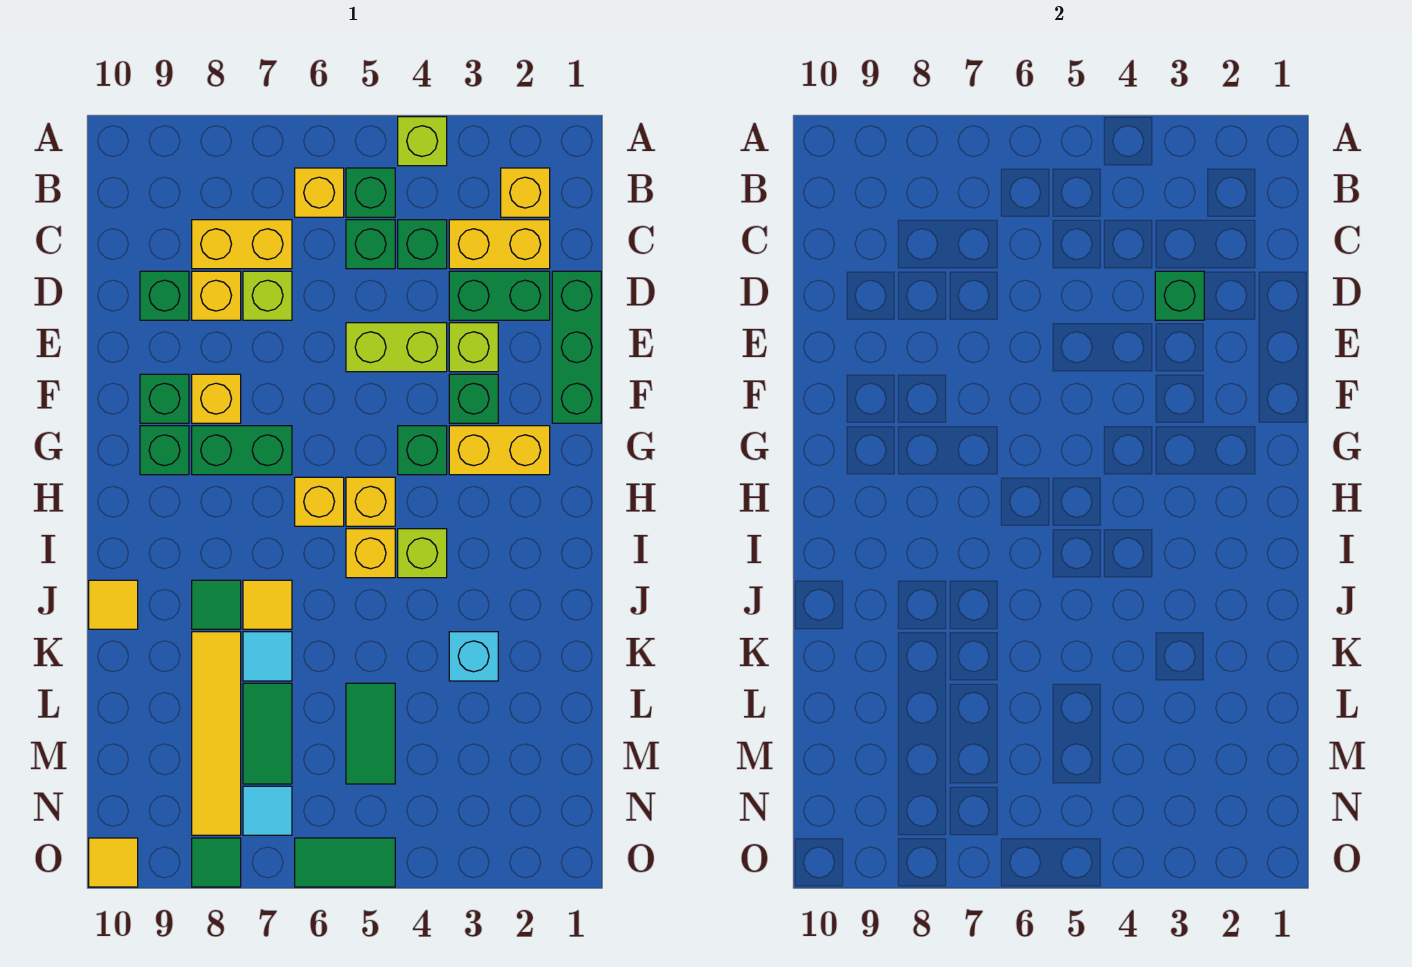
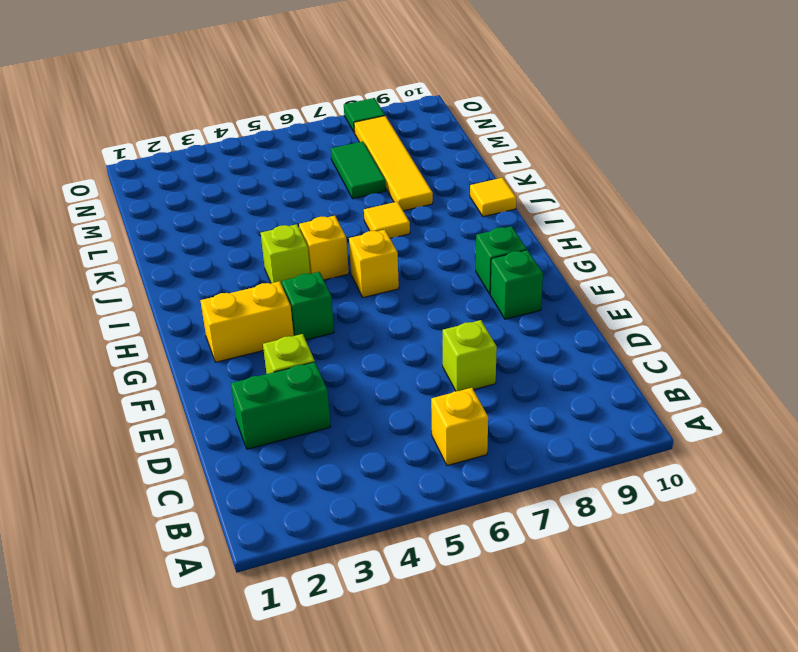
none -> lime brick A4 level 1
none -> yellow brick B2 level 1
none -> green brick B5 level 1
none -> yellow brick C2:C3 level 1

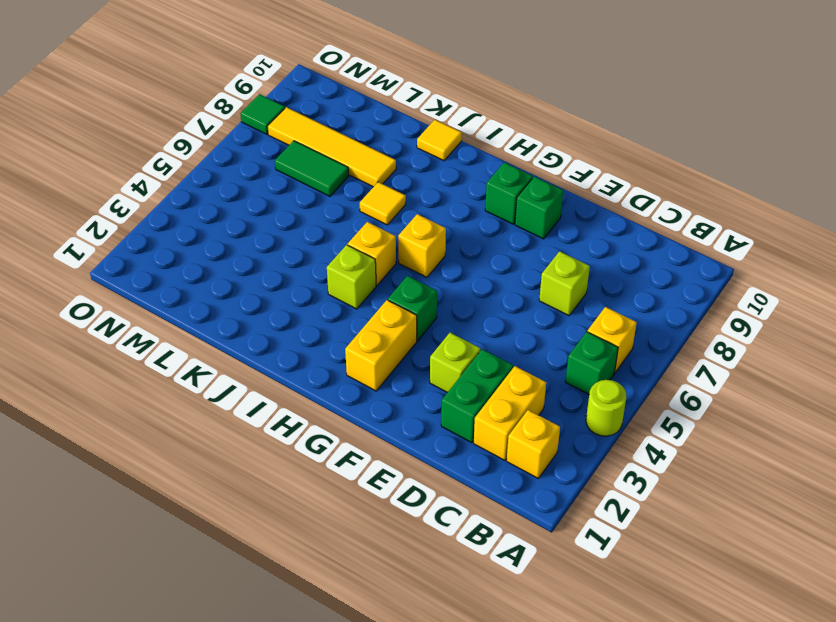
lime round brick A4 level 1 -> lime brick A4 level 1
none -> green brick C4 level 1
none -> green brick C5 level 1
none -> yellow brick C7:C8 level 1
none -> green brick D1:F1 level 1

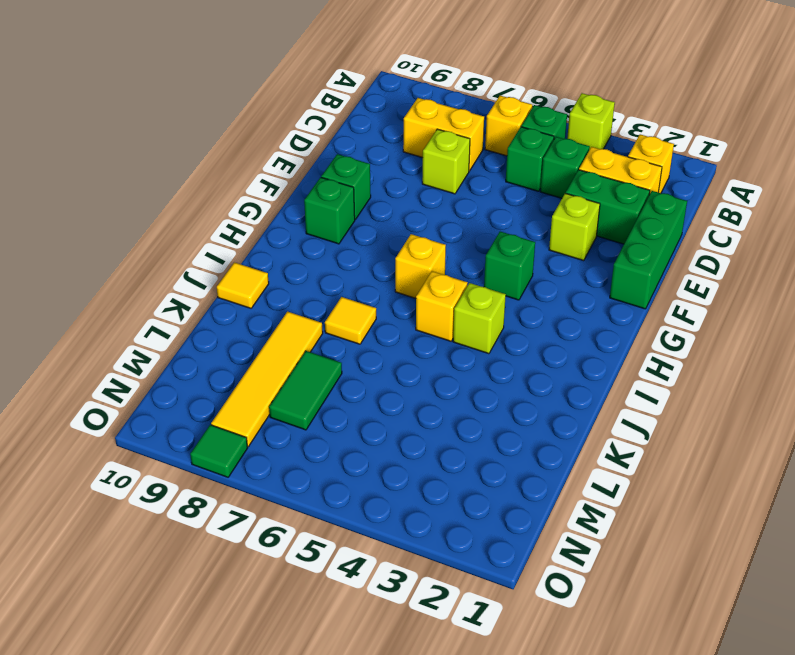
none -> yellow brick D8 level 1
none -> green brick D9 level 1
none -> lime brick E4:E5 level 1
none -> green brick F3 level 1

